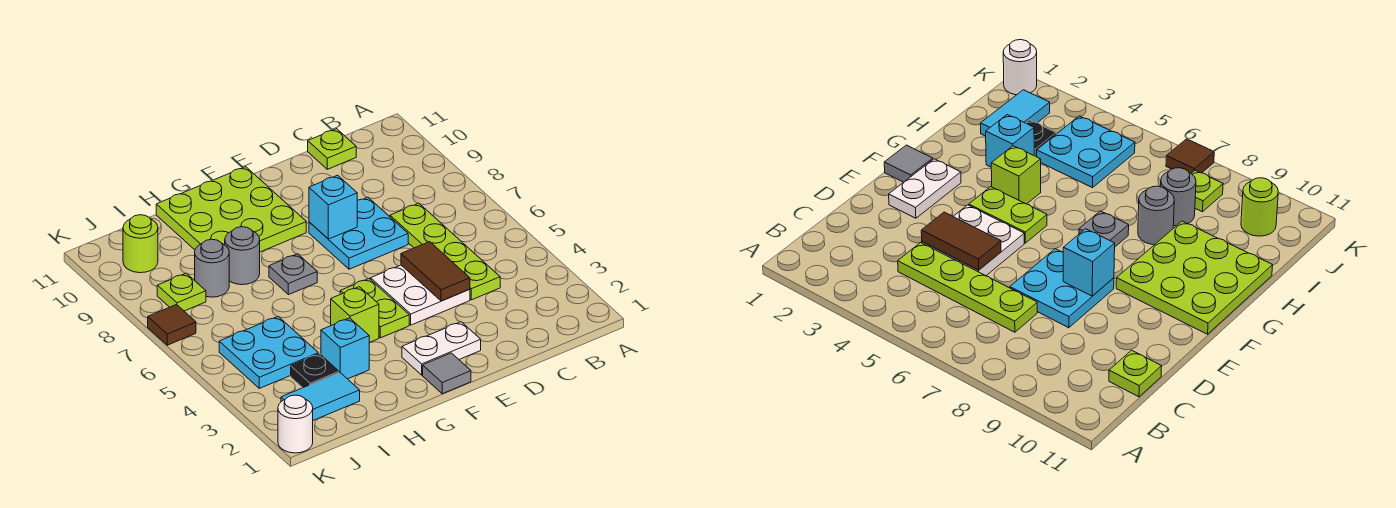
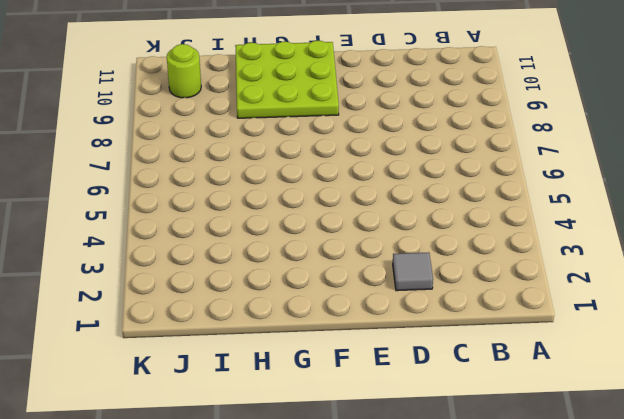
grey tile D2 level 1 -> grey tile F1 level 1
none -> lime plate C4:C7 level 1
none -> lime plate C11 level 1
none -> white plate D4:E5 level 1

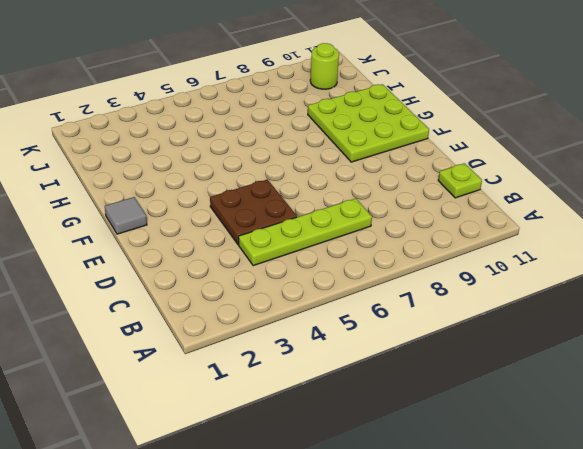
brown plate D4:E5 level 1 -> white plate D4:E5 level 1
none -> cyan plate D7:E8 level 1
none -> white plate E2:F2 level 1
none -> lime plate F4:F5 level 1

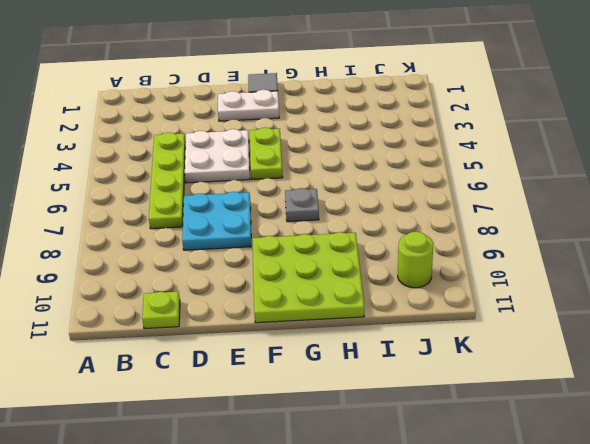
none -> lime brick G4 level 1
none -> cyan brick H3 level 1
none -> grey round brick H8 level 1

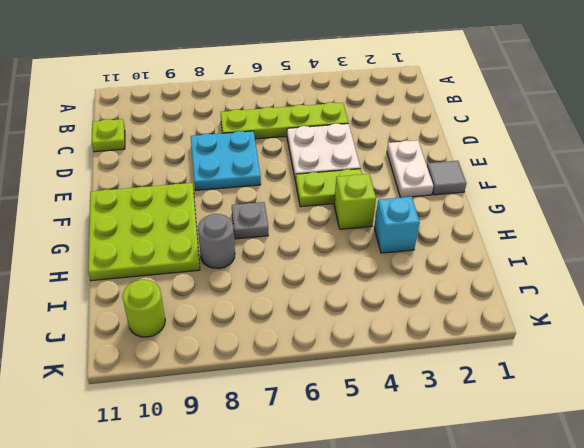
none -> cyan tile I2:J2 level 1
none -> black plate I3 level 1
none -> cyan plate I4:J5 level 1

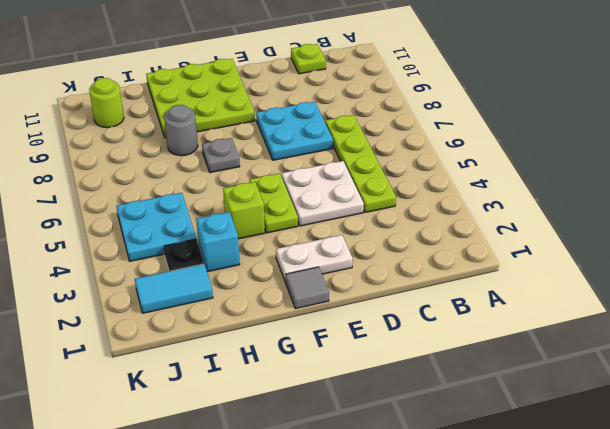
none -> grey round brick I8 level 1
none -> lime plate J8 level 1
none -> white round brick K1 level 1

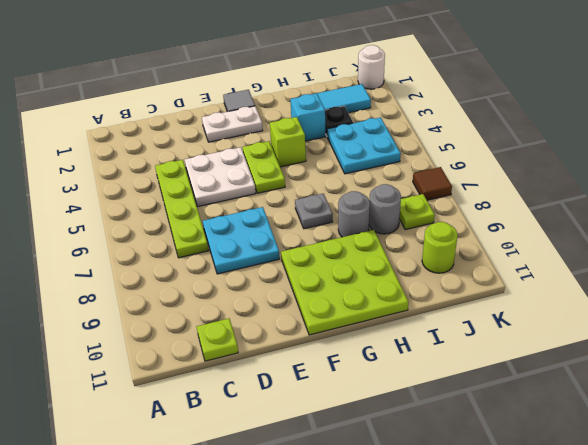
none -> brown tile D4:D5 level 2
none -> cyan brick E8 level 2

